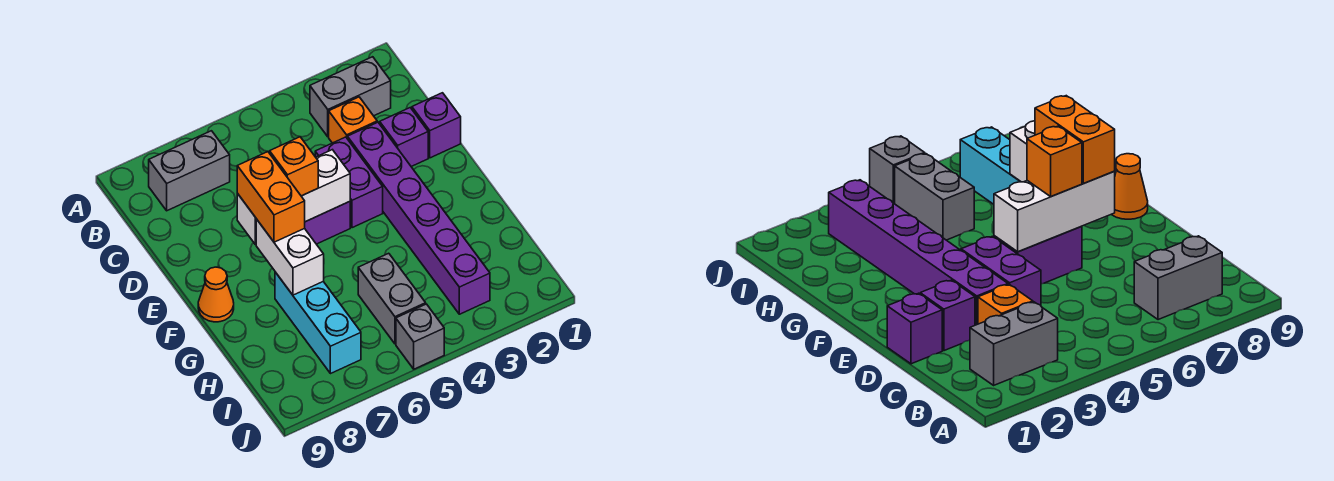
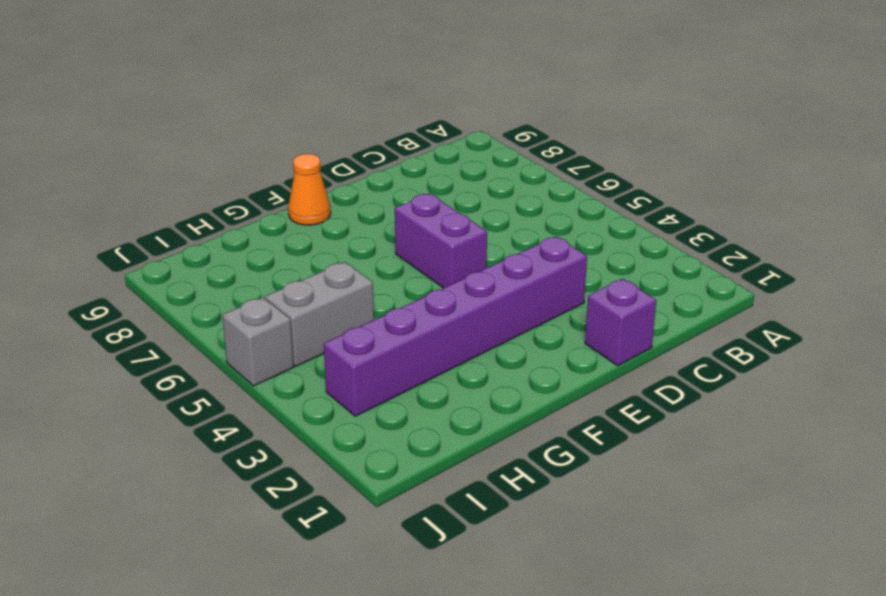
none -> grey brick B2:B3 level 1
none -> grey brick B7:B8 level 1
none -> orange brick C3 level 1

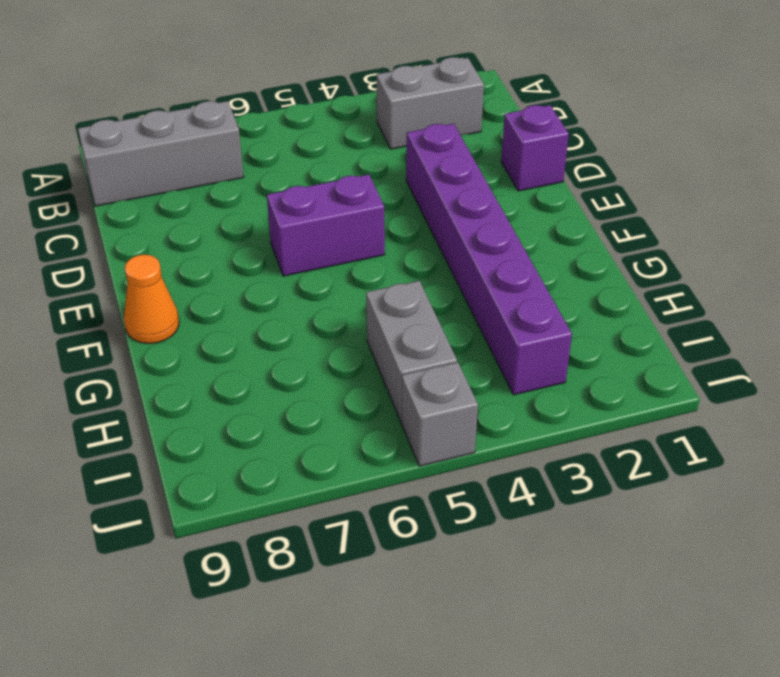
grey brick B7:B9 level 1 -> grey brick B7:B8 level 1
none -> orange brick C3 level 1
none -> purple brick D2 level 1
none -> purple brick D4:E4 level 1

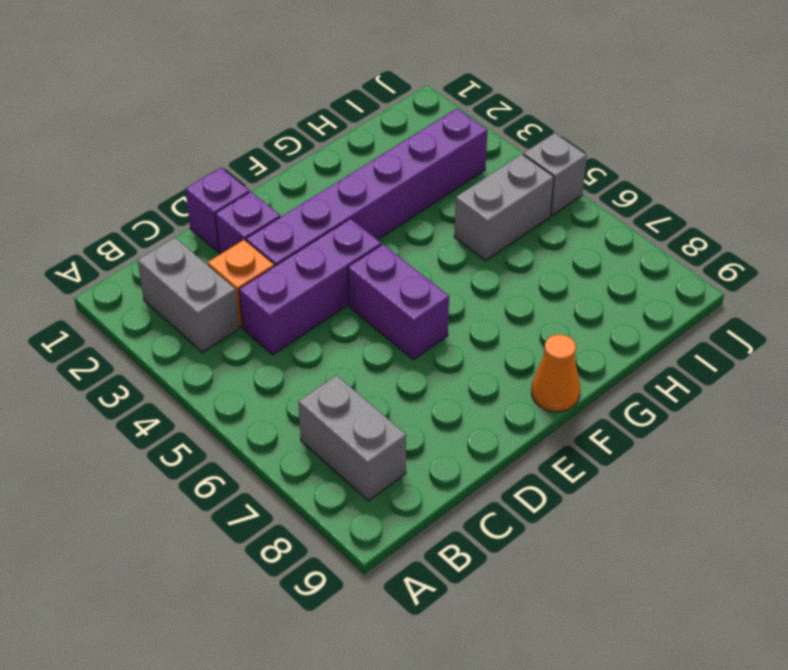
purple brick C4:E4 level 1 -> purple brick D4:E4 level 1
none -> cyan brick G7:I7 level 1
none -> white brick E5:E7 level 2
none -> white brick F7:G7 level 2

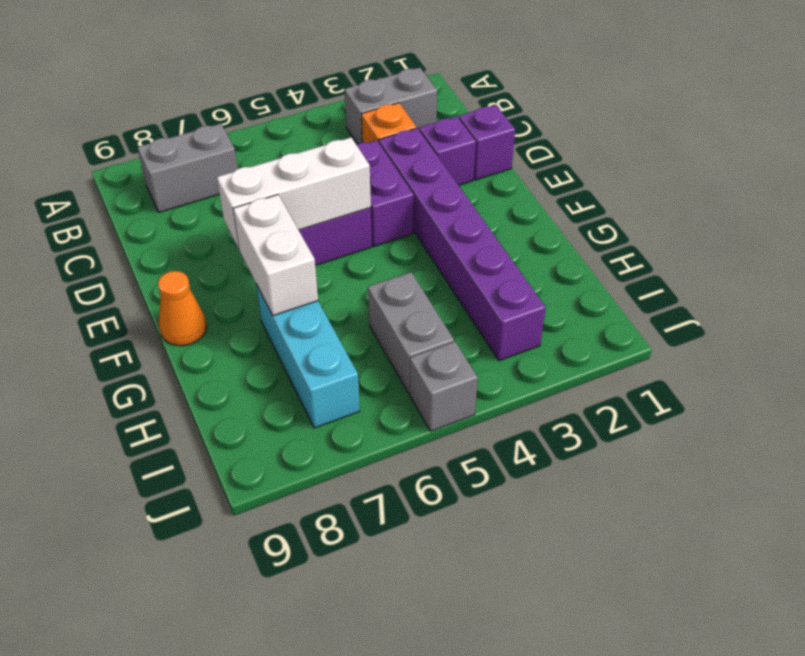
none -> orange brick E6 level 3
none -> orange brick E7:F7 level 3

